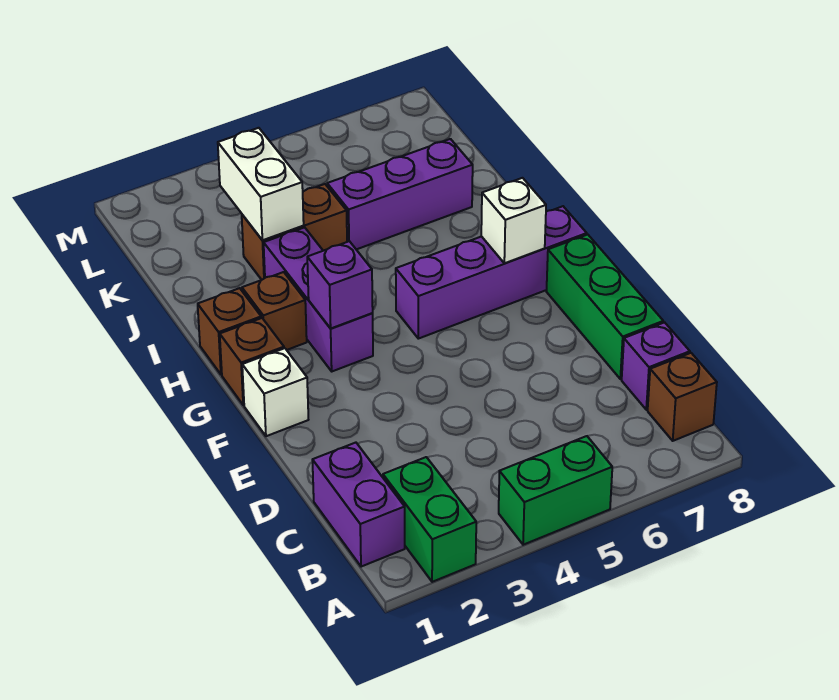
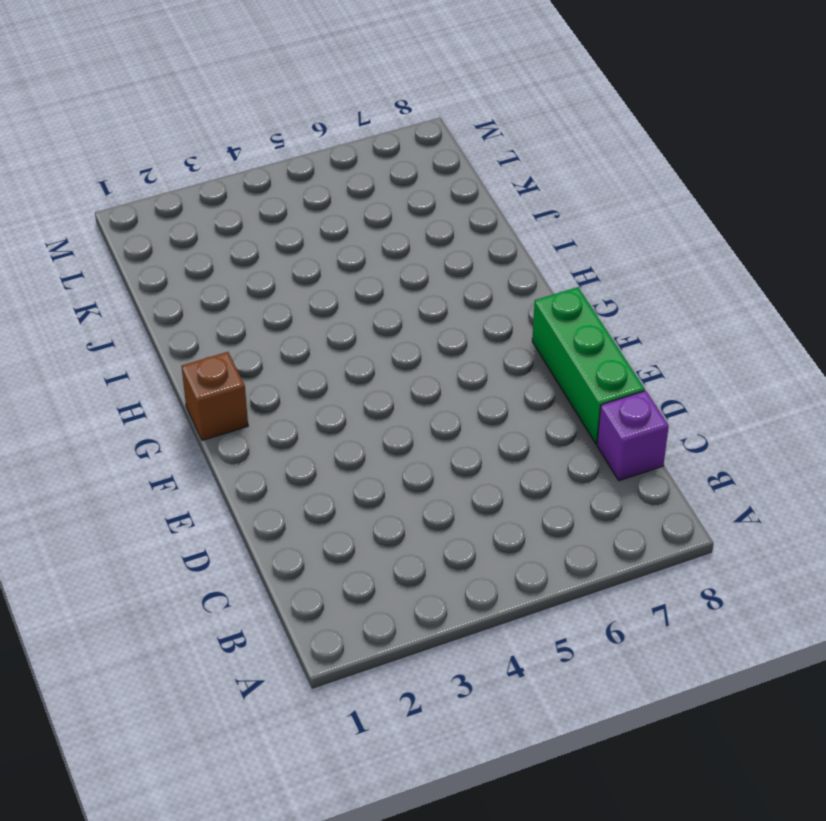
none -> green brick A2:B2 level 1
none -> green brick A4:A5 level 1
none -> purple brick B1:C1 level 1

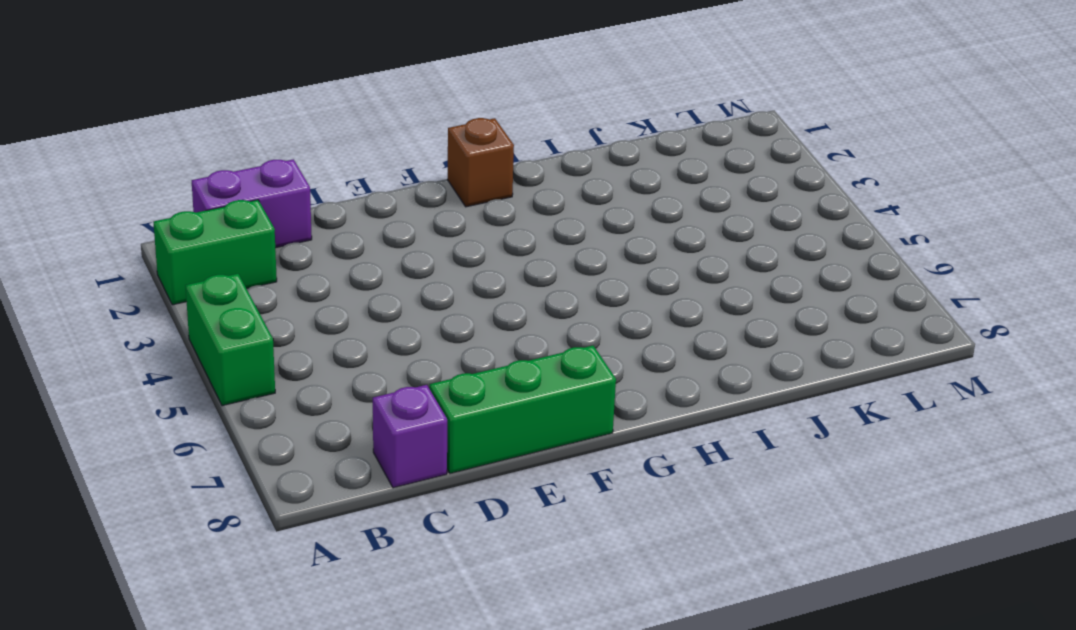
none -> brown brick B8 level 1
none -> white brick F1 level 1
none -> purple brick G3:I3 level 1

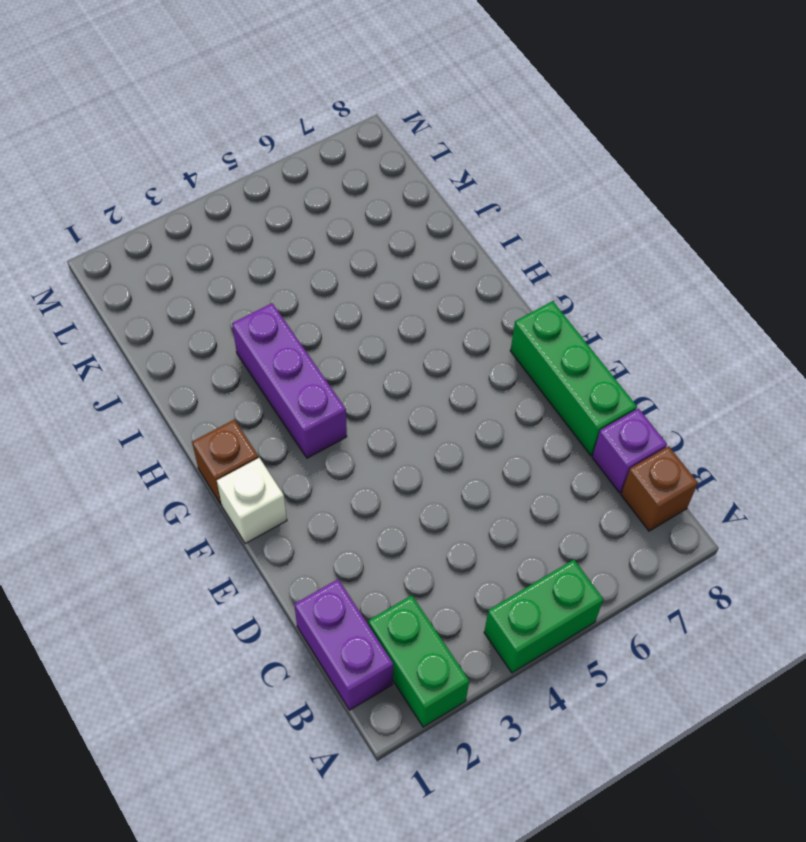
none -> purple brick G5:G8 level 1
none -> brown brick H1 level 1
none -> brown brick H2 level 1

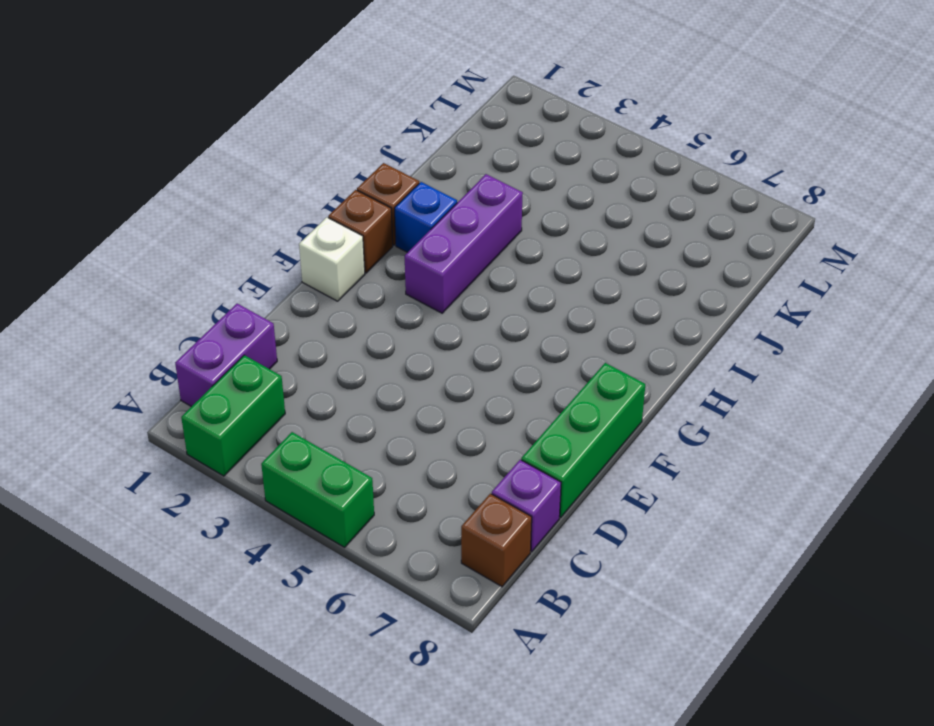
blue brick H2 level 1 -> brown brick H2 level 1
none -> purple brick G5:G8 level 1
none -> brown brick J3:J4 level 1
none -> purple brick J5:J7 level 1

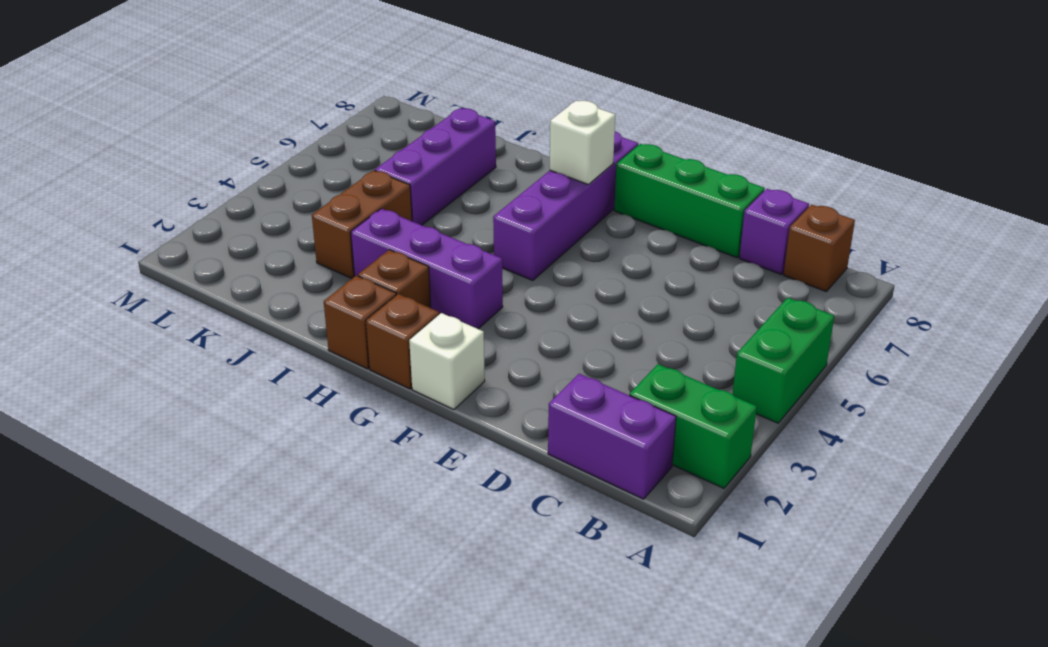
none -> purple brick G3 level 2
none -> white brick J3:K3 level 2

